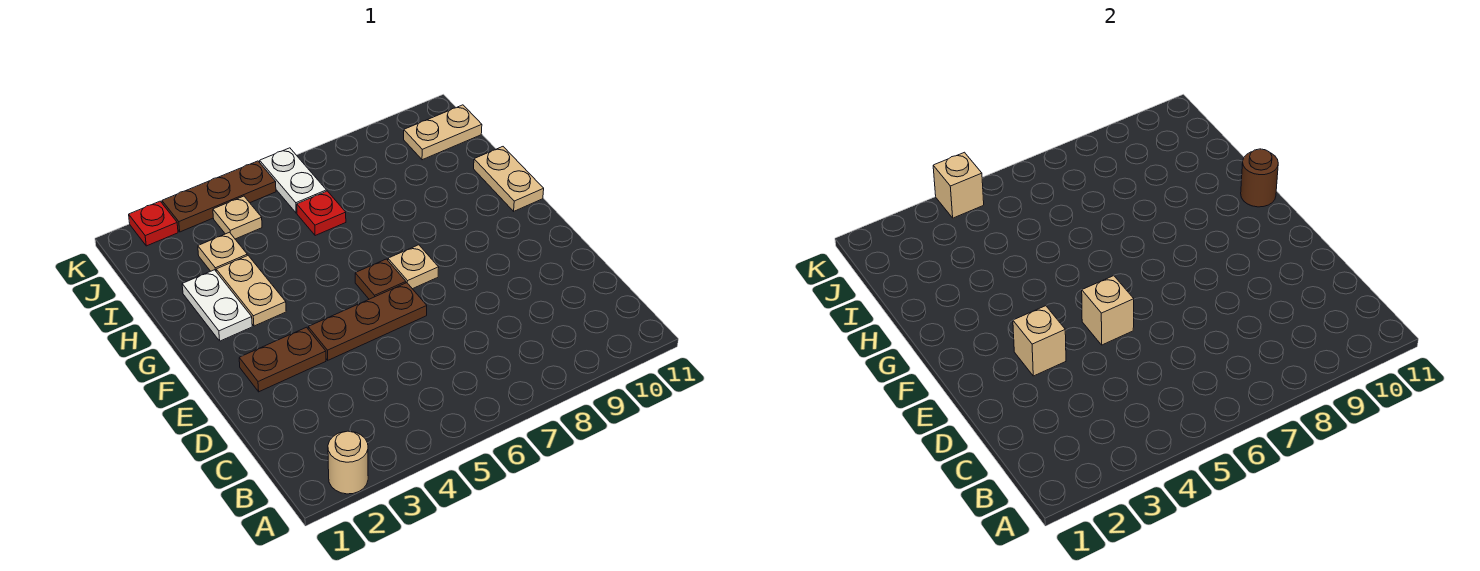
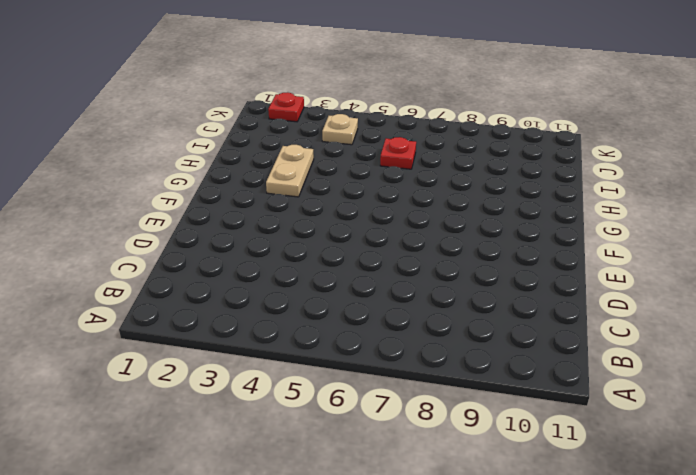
none -> tan round brick A2 level 1
none -> brown plate E2:E3 level 1
none -> brown plate E4:E6 level 1

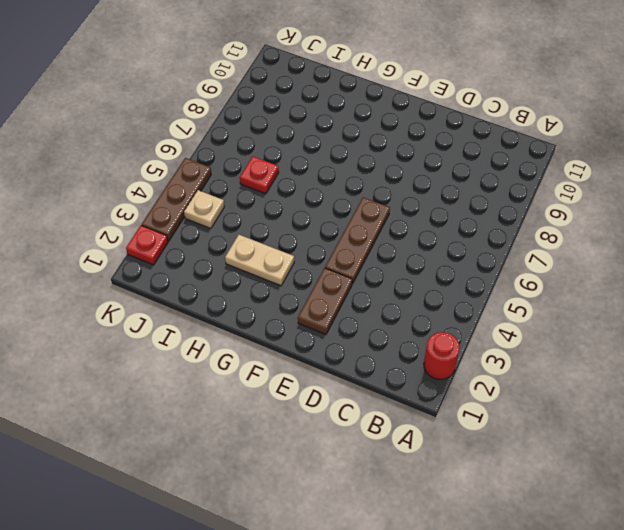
red round brick A2 level 1 -> tan round brick A2 level 1
none -> brown plate F6 level 1
none -> tan plate F7 level 1
none -> white plate G2:H2 level 1

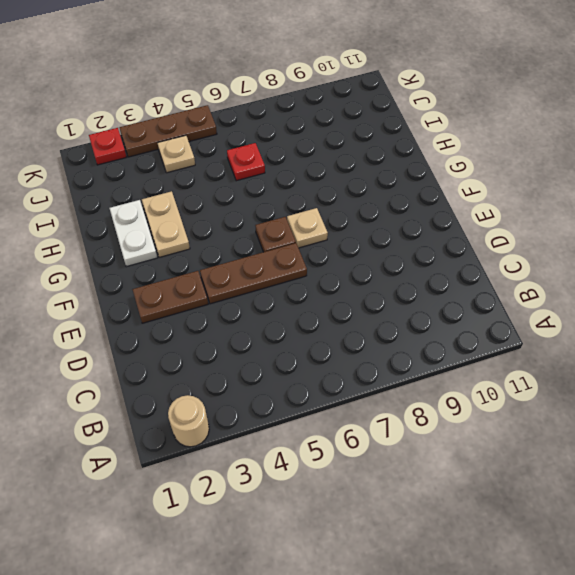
none -> tan plate G11:H11 level 1
none -> tan plate I3 level 1
none -> white plate J6:K6 level 1

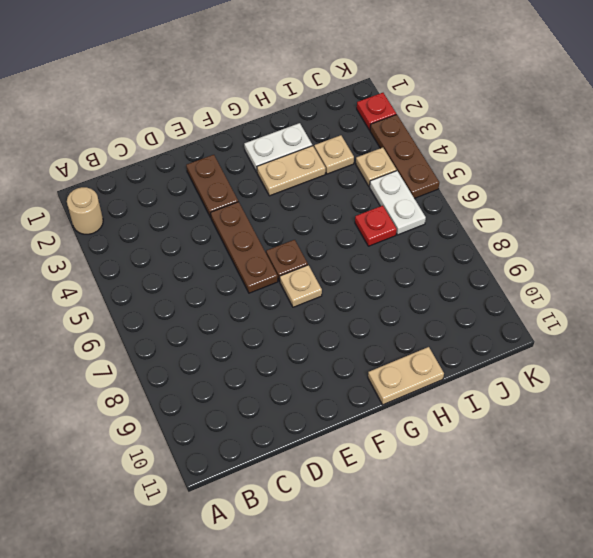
white plate J5:J6 level 1 -> white plate J6:K6 level 1
none -> tan plate J10:J11 level 1
none -> tan brick E3 level 2
none -> tan brick E5 level 2

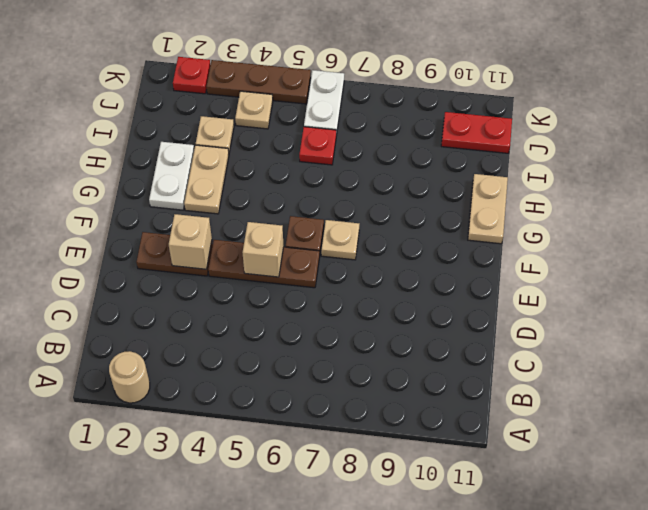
red plate J10:J11 level 1 -> tan plate J10:J11 level 1
none -> brown round brick G11 level 2
none -> tan brick K4 level 2

